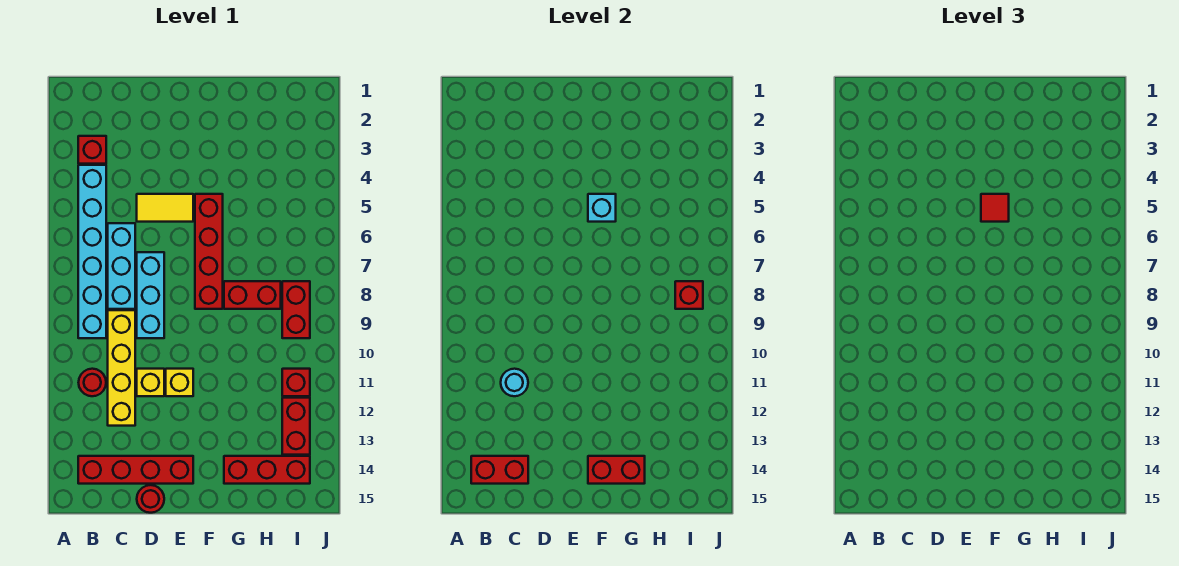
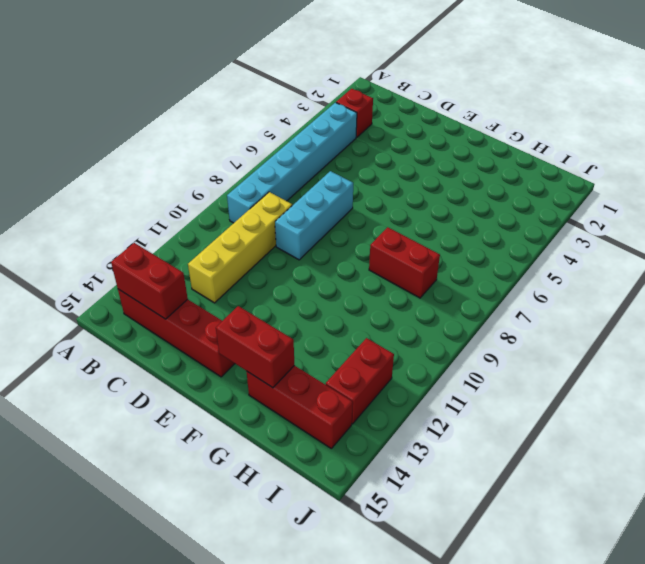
none -> red round brick B11 level 1
none -> cyan brick C6:C8 level 1
none -> yellow tile D5:E5 level 1

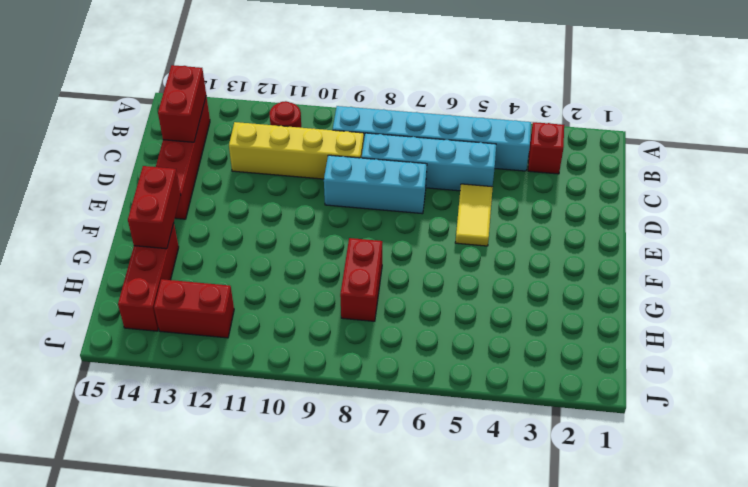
cyan brick C5:C8 level 1 -> cyan brick C6:C8 level 1
none -> yellow brick D11 level 1
none -> red round brick D15 level 1
none -> yellow brick E11 level 1

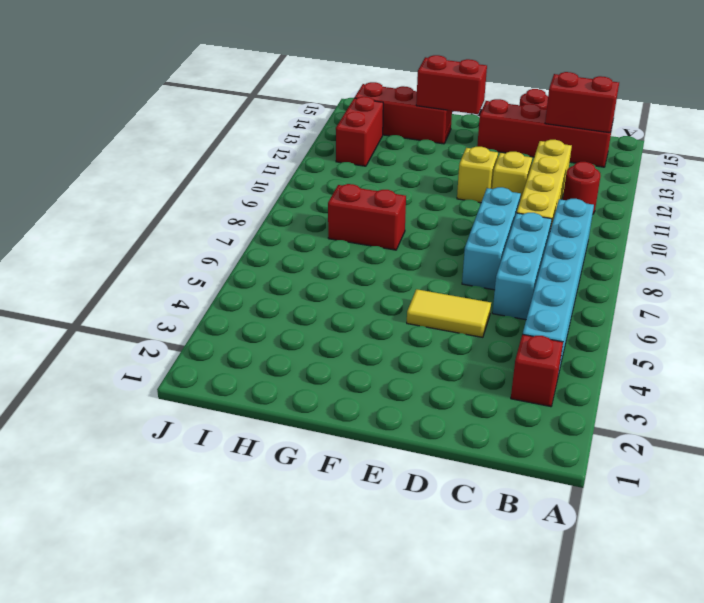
none -> red brick F5:F8 level 1
none -> red brick I8:I9 level 1
none -> red brick I11 level 1

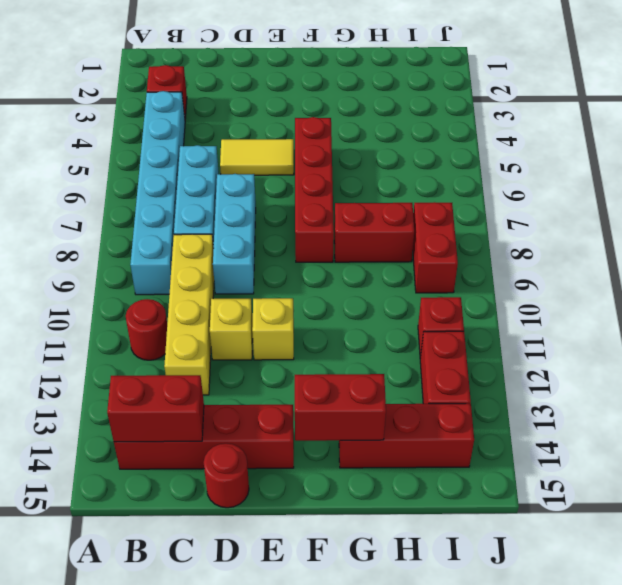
none -> cyan round brick C11 level 2
none -> cyan brick F5 level 2
none -> red brick I8 level 2

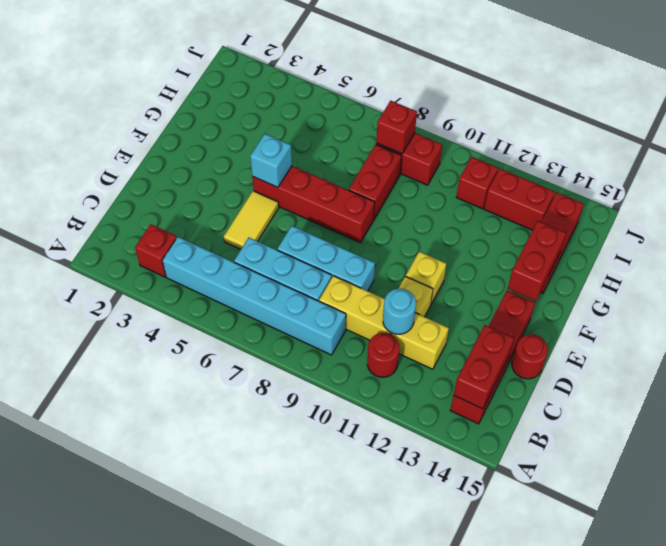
none -> red tile F5 level 3

